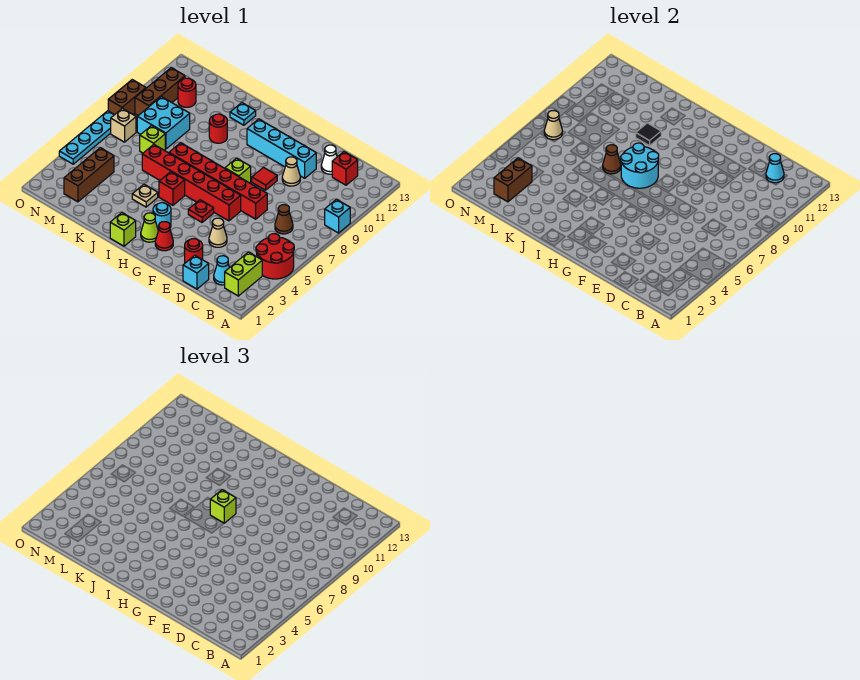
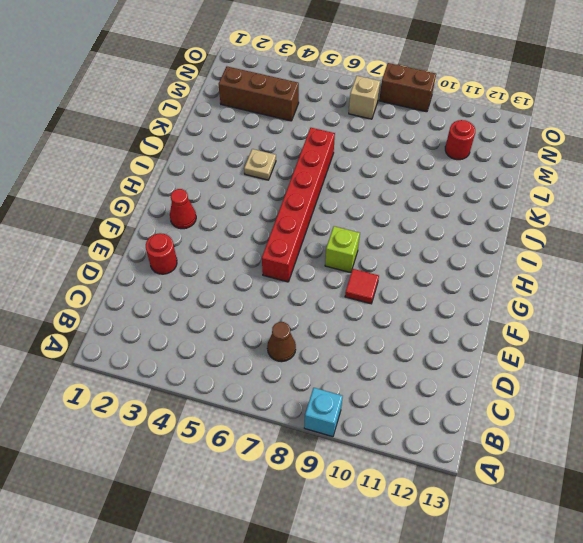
none -> red round brick A4:B5 level 1
none -> lime brick B2:B3 level 1
none -> cyan cone C2 level 1
none -> red brick C12 level 1

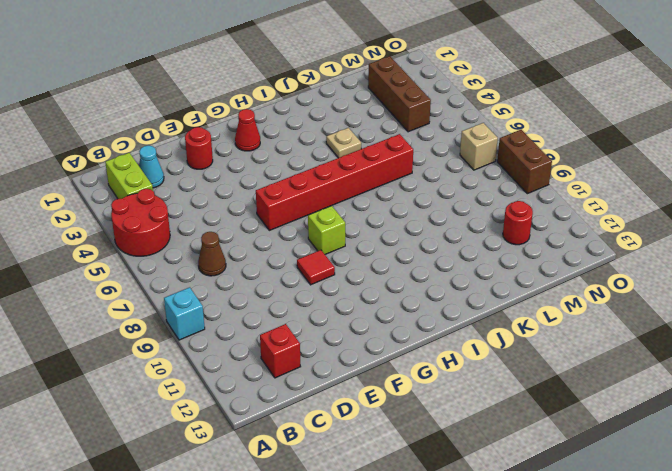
none -> cyan brick D1 level 1
none -> white cone D12 level 1
none -> tan cone E4 level 1
none -> red brick E7:J7 level 1

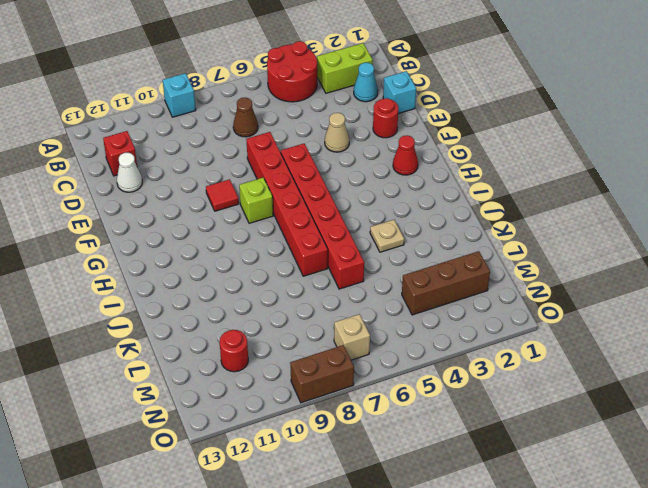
none -> tan cone E10 level 1
none -> cyan brick E11:H11 level 1
none -> red plate G5 level 1
none -> lime cone H2 level 1

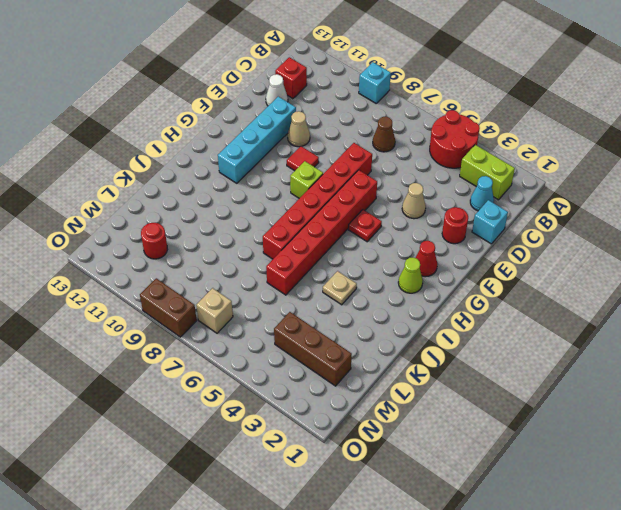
none -> cyan round brick H3 level 1
none -> lime brick I1 level 1
none -> red brick I5 level 1
none -> red round brick J10 level 1

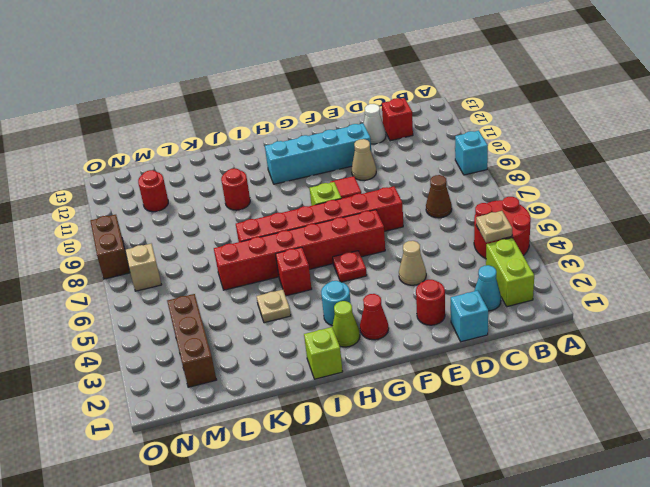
tan plate B4 level 2 -> none
none -> cyan plate J12 level 1
none -> lime brick L7 level 1
none -> cyan brick L8:M9 level 1
none -> brown brick N9:N11 level 1

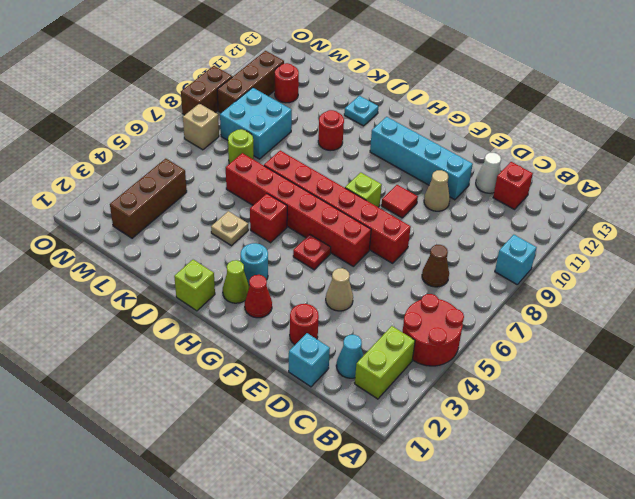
lime round brick L7 level 1 -> lime brick L7 level 1
none -> cyan plate O4:O7 level 1
none -> cyan cone C12 level 2
none -> cyan round brick H7:I8 level 2
none -> brown cone J7 level 2

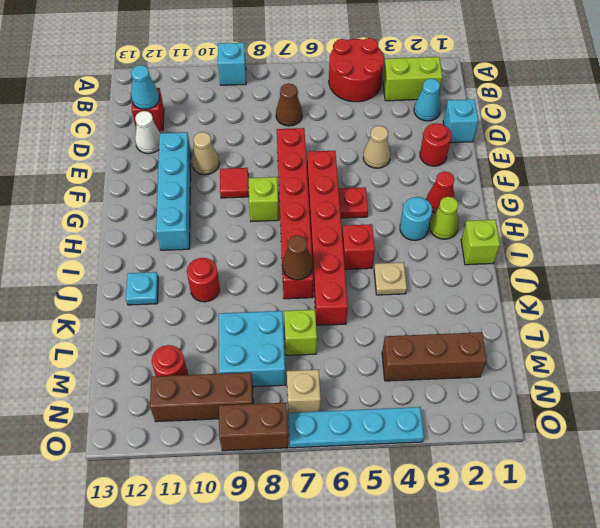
none -> cyan round brick H7:I8 level 2
none -> black tile J10 level 2
none -> brown brick M2:M3 level 2
none -> tan cone N7 level 2

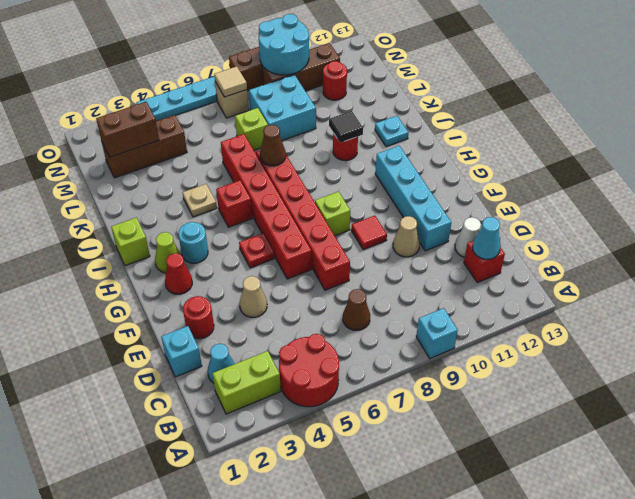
tan tile N7 level 2 -> tan cone N7 level 2
cyan round brick N9:O10 level 2 -> cyan round brick H7:I8 level 2
none -> lime brick H8 level 3

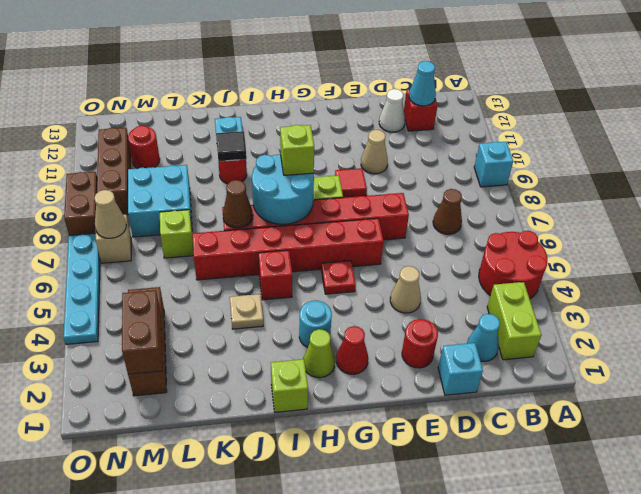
none -> cyan brick E11:H11 level 1

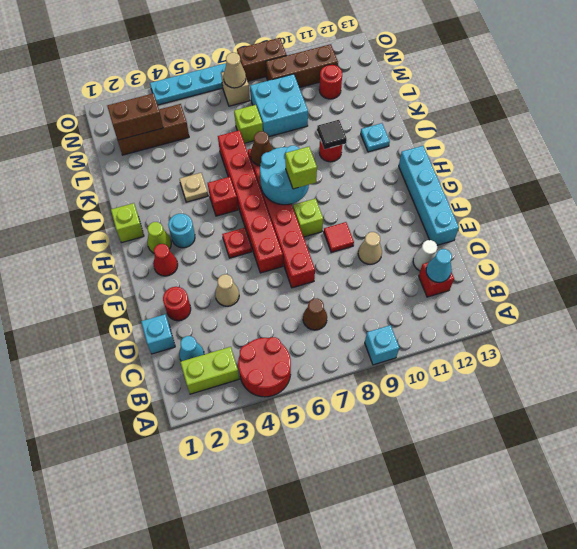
cyan brick E13:H13 level 1 -> cyan brick E11:H11 level 1

